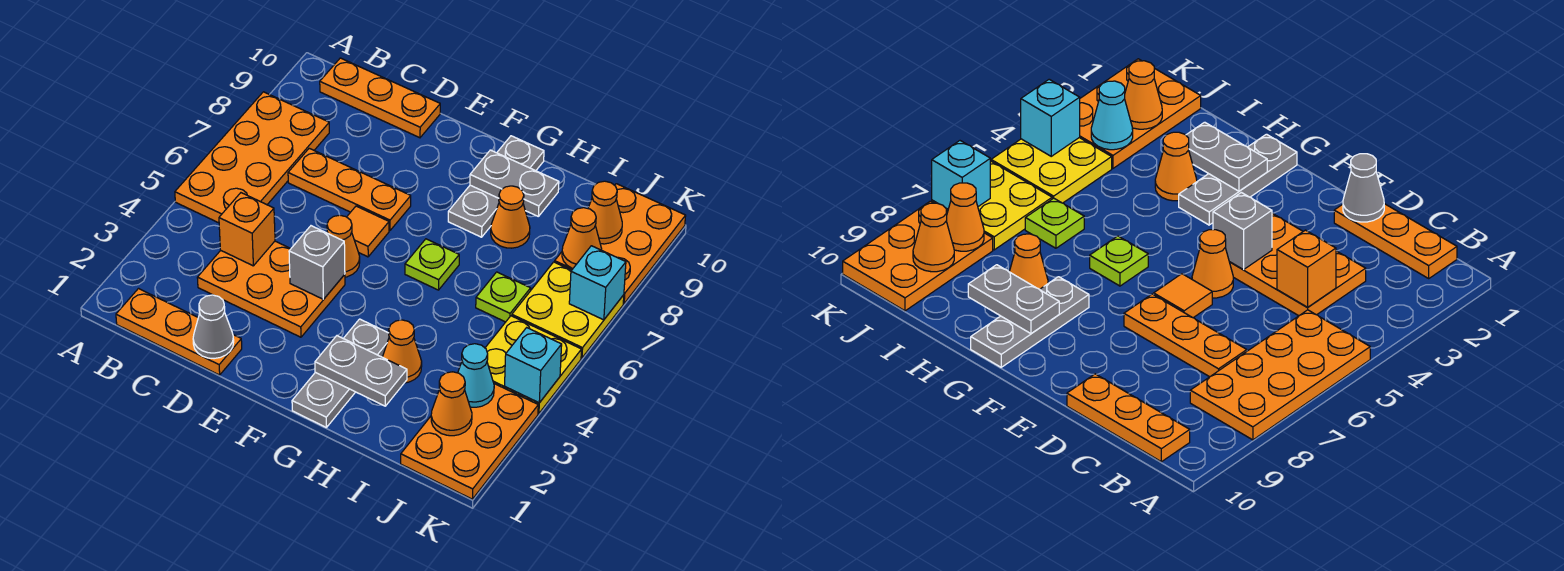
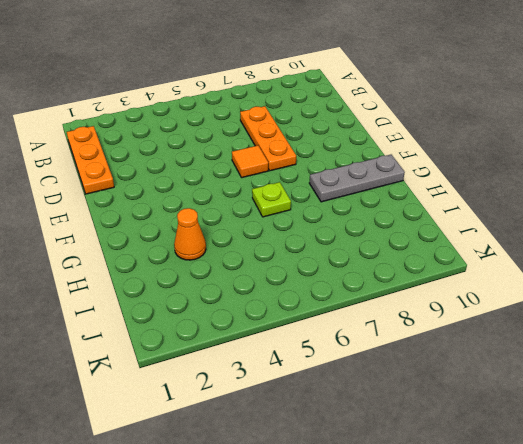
none -> orange plate A5:B8 level 1
none -> orange plate B10:D10 level 1
none -> orange plate C3:E4 level 1

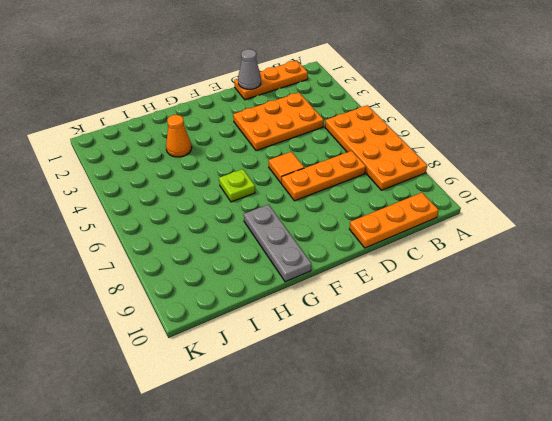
none -> orange cone E5 level 1
none -> grey plate G1:G3 level 1
none -> orange cone H8 level 1

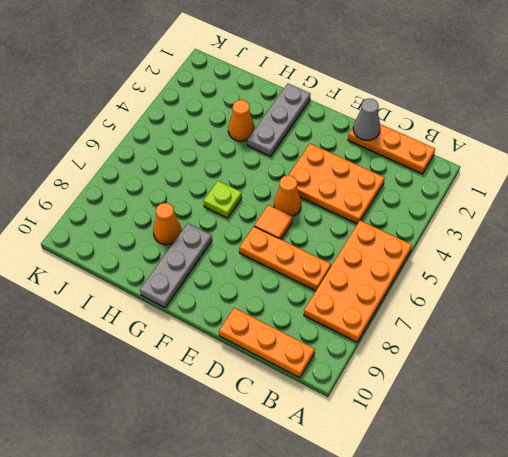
none -> lime plate I6 level 1
none -> orange plate J1:K3 level 1
none -> yellow plate J4:K5 level 1

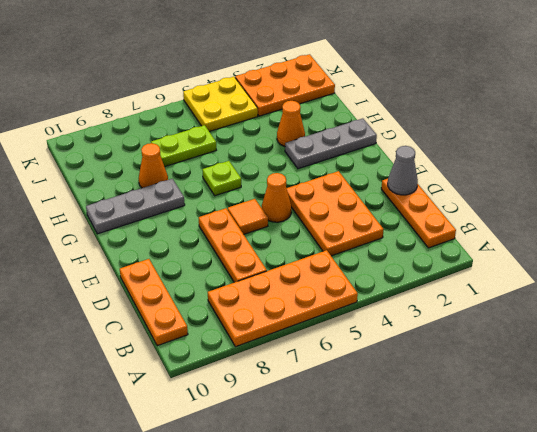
lime plate I6:I7 level 1 -> lime plate I6 level 1
none -> yellow plate J6:K7 level 1
none -> orange plate J8:K10 level 1
none -> orange brick C4 level 2

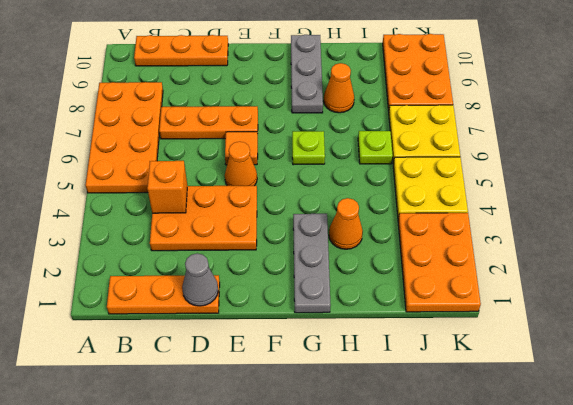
none -> grey brick E4 level 2
none -> grey plate G2:H2 level 2
none -> grey plate G9:H9 level 2

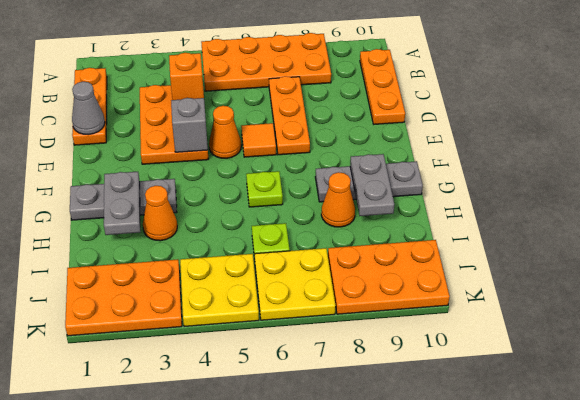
none -> orange cone J2 level 2
none -> cyan cone J3 level 2
none -> orange cone J8 level 2

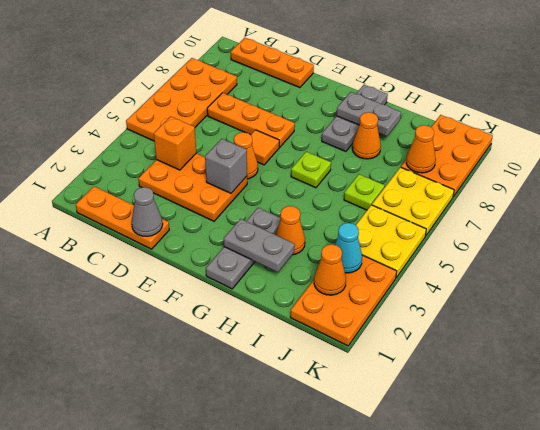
none -> orange cone J9 level 2
none -> cyan brick K4 level 2
none -> cyan brick K7 level 2

